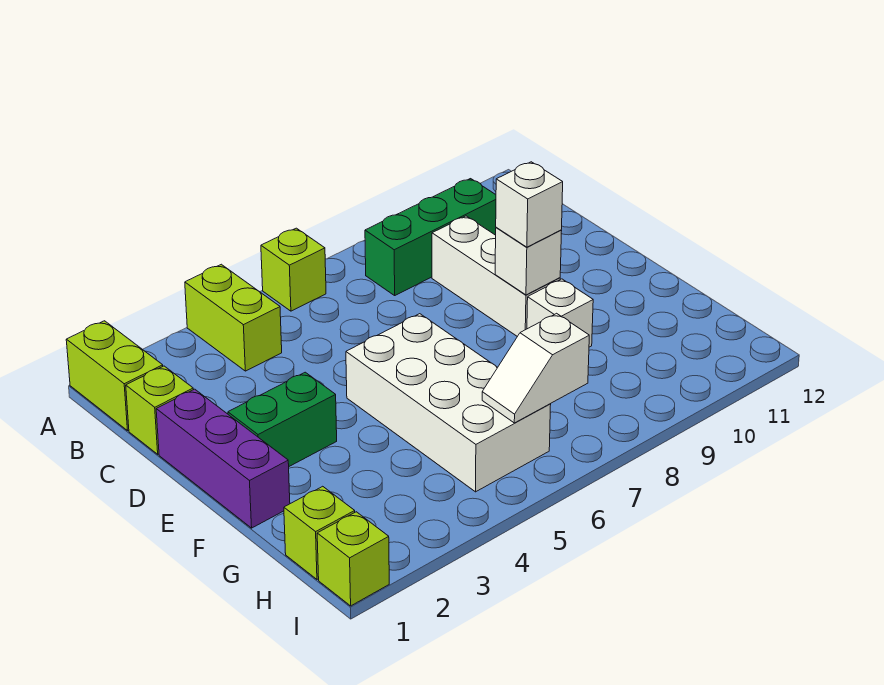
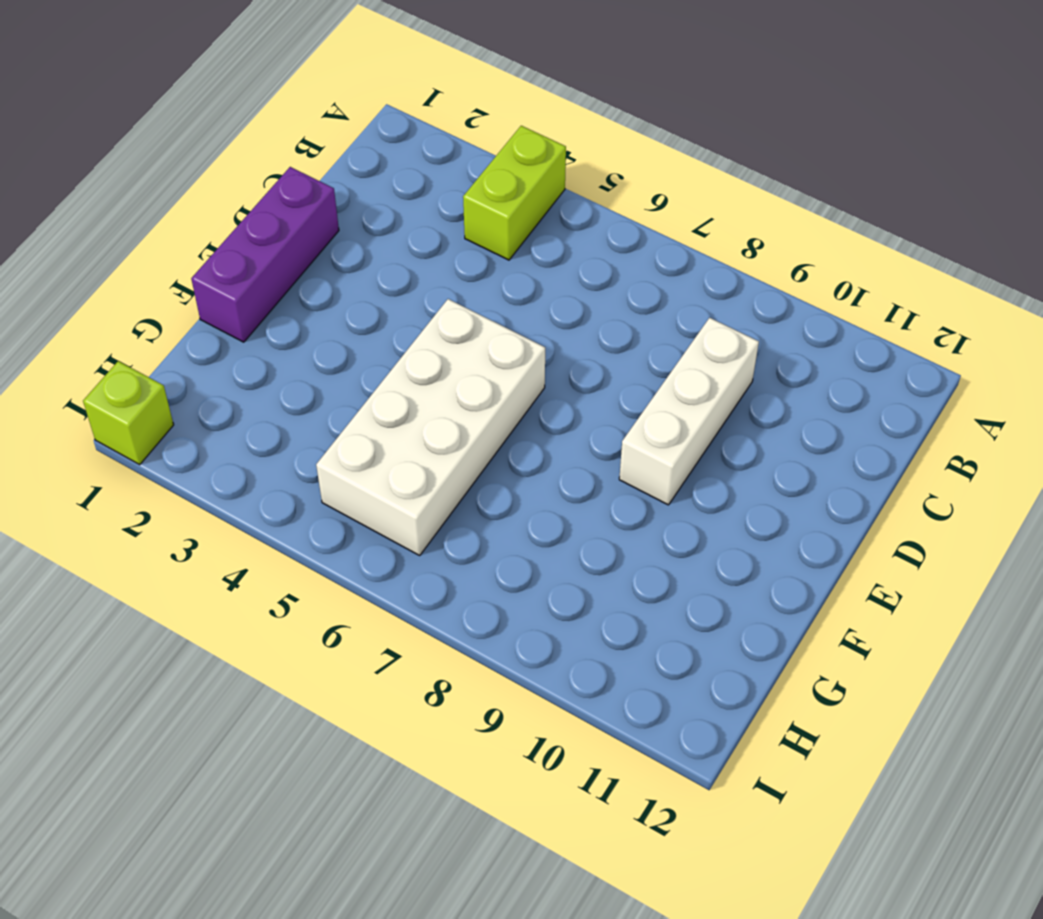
none -> lime brick A1:B1 level 1
none -> lime brick A6 level 1
none -> green brick B8:B10 level 1

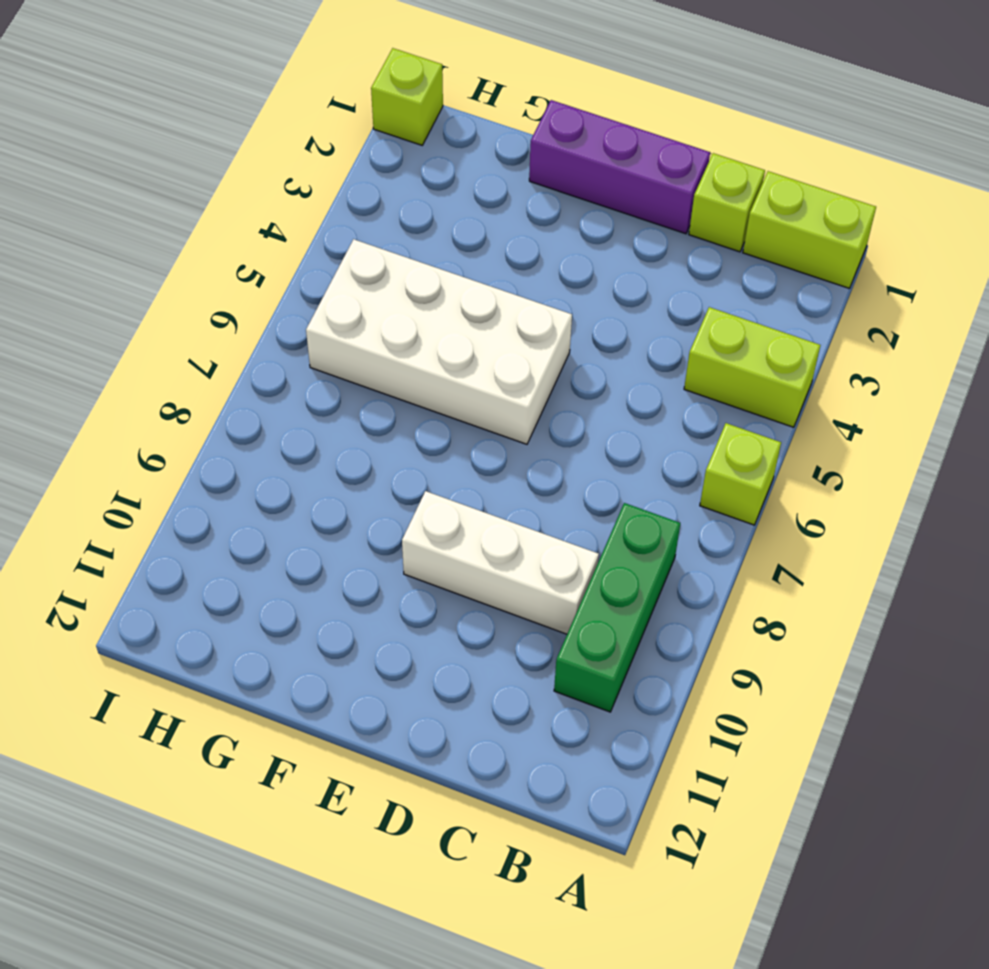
none -> green brick E2:E3 level 1
none -> white brick F9 level 1
none -> lime brick H1 level 1

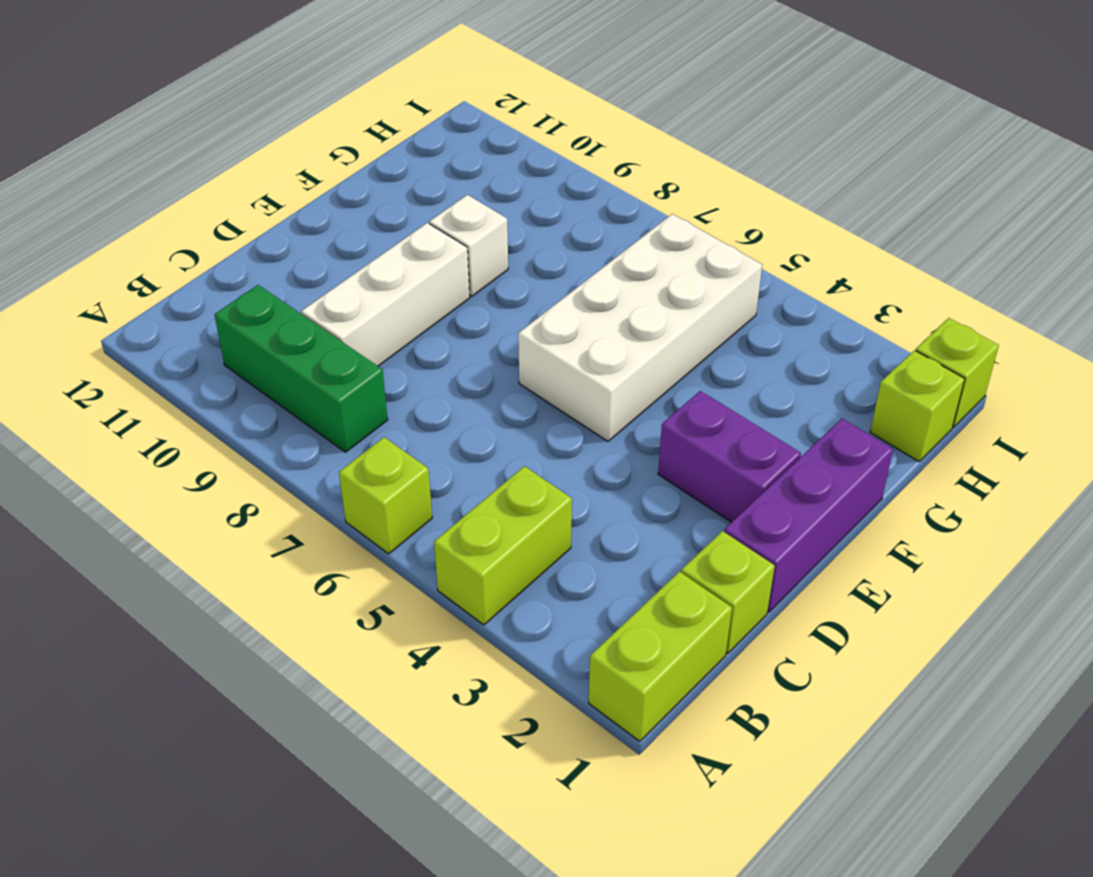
purple brick E2:E3 level 1 -> green brick E2:E3 level 1
none -> white brick E9 level 2
none -> white slope H6:H7 level 2 top 7
none -> white brick E9 level 3

